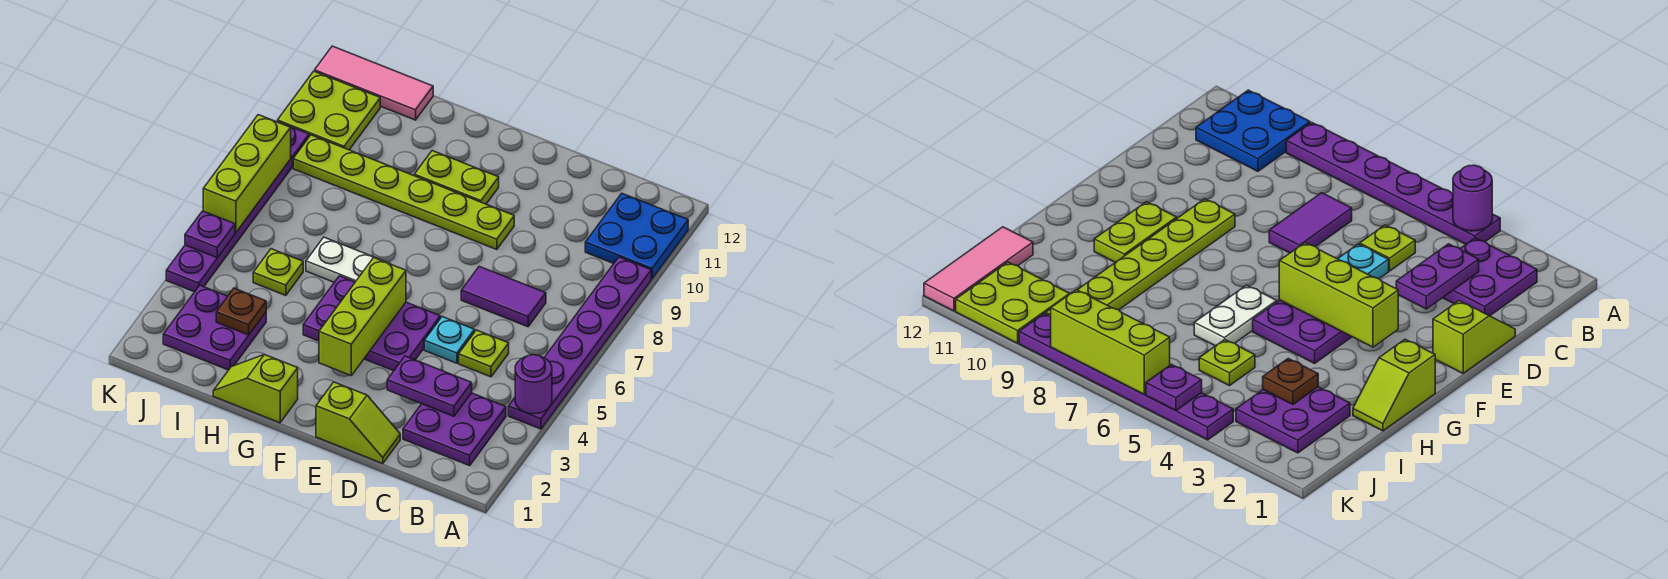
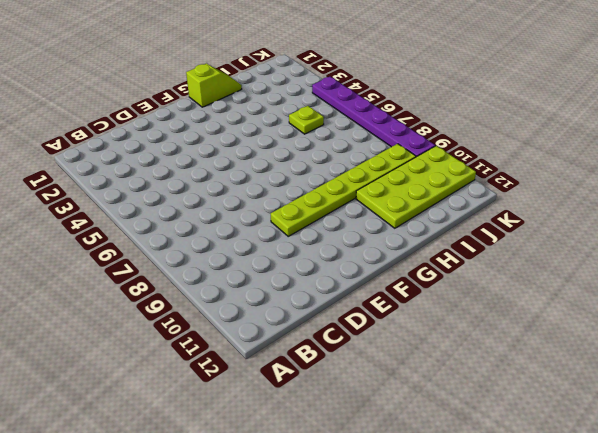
lime plate H10:K11 level 1 -> lime plate J10:K11 level 1
none -> purple plate A4:A9 level 1
none -> blue plate A10:B11 level 1
none -> purple plate B2:C3 level 1

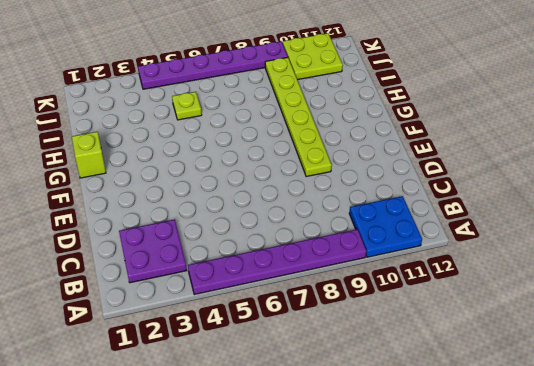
none -> lime plate C5 level 1
none -> purple tile C7:D7 level 1
none -> lime slope D1:E1 level 1 top E

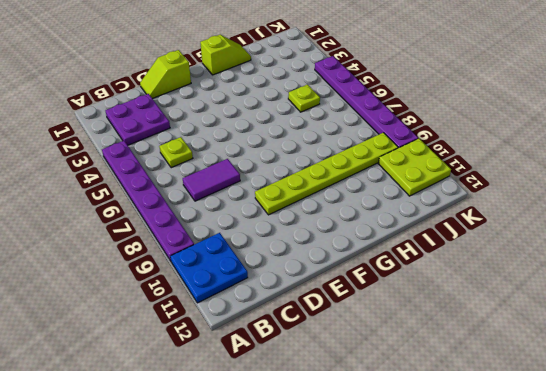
none -> cyan plate D5 level 1
none -> purple plate E4:G5 level 1
none -> lime plate F10:G10 level 1

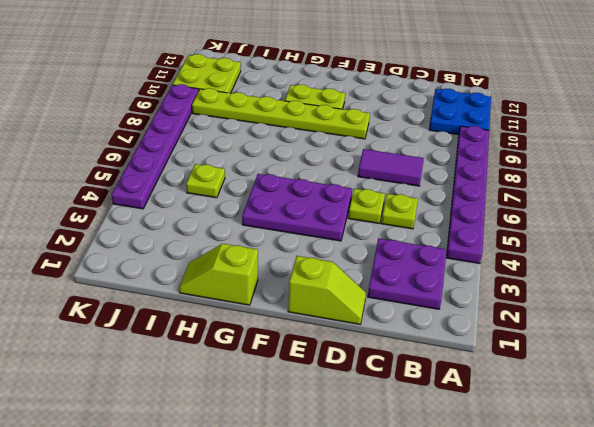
lime plate D5 level 1 -> cyan plate D5 level 1
none -> white plate G6:H6 level 1
none -> purple plate I2:J3 level 1
none -> pink tile I12:K12 level 1

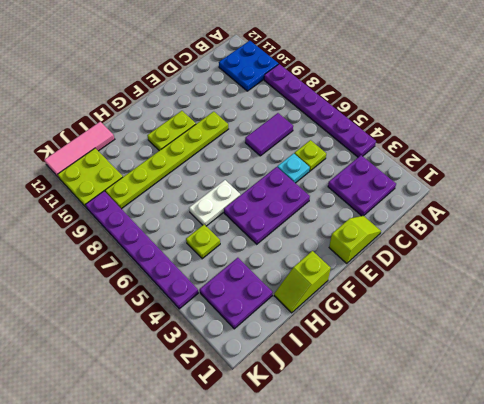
none -> purple round brick A4 level 2
none -> purple plate C3:D3 level 2
none -> lime brick F3:F5 level 2

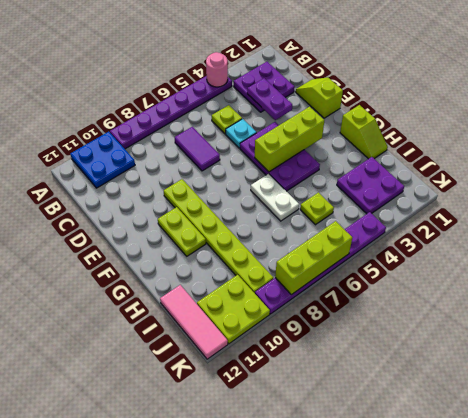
pink round brick A4 level 2 -> purple round brick A4 level 2
none -> brown plate I3 level 2
none -> purple plate K5 level 2

